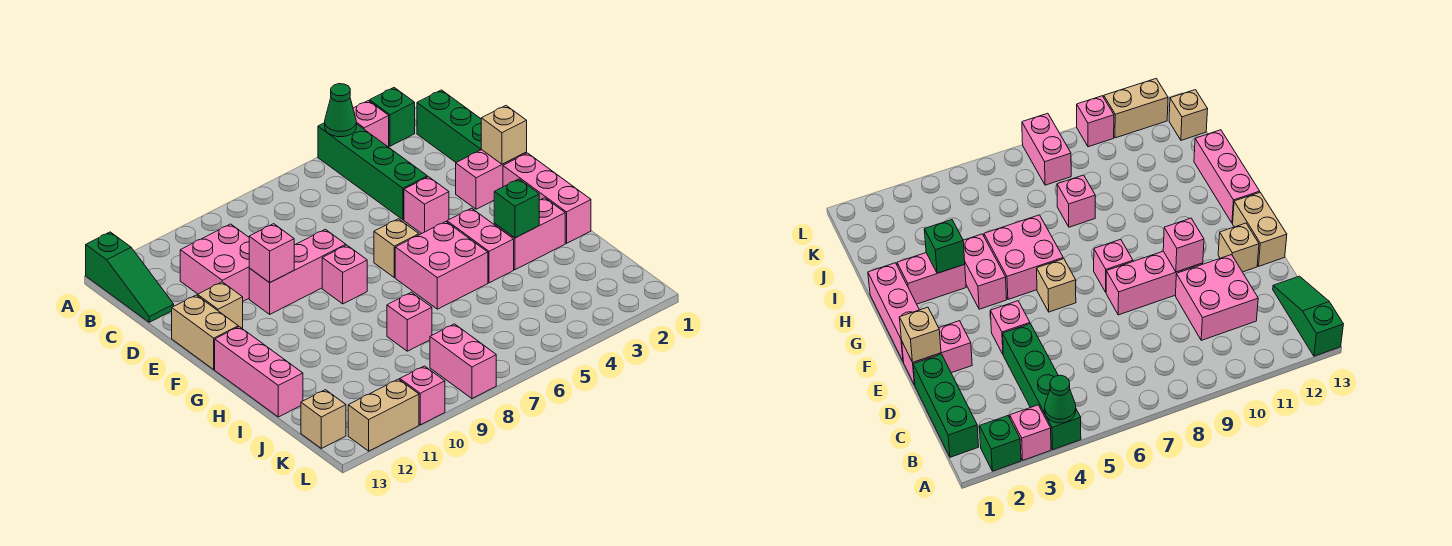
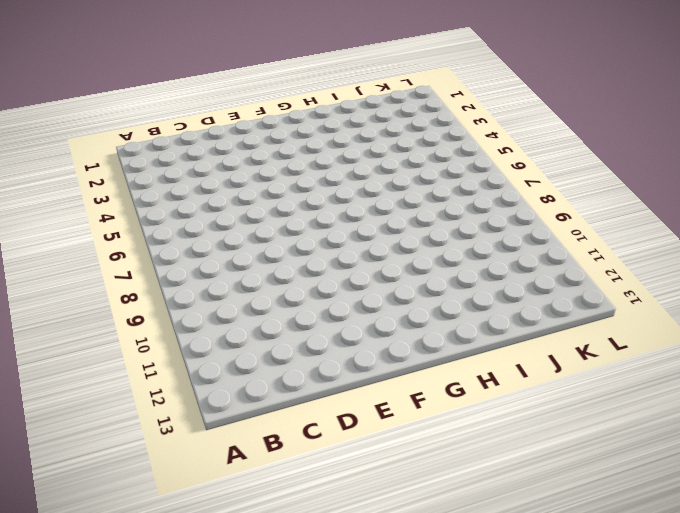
none -> green brick A2 level 1
none -> pink brick A3 level 1
none -> green brick A4:D4 level 1

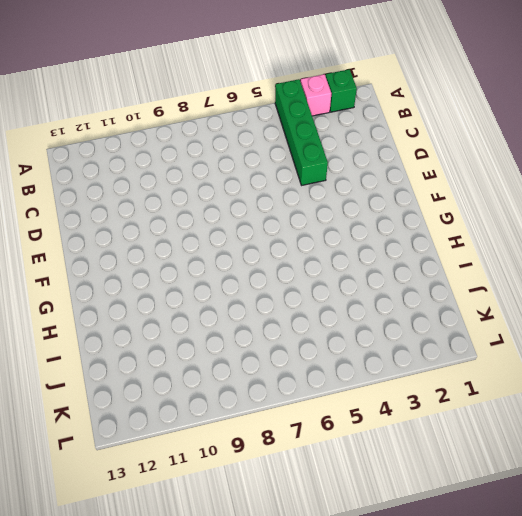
none -> green slope A13:C13 level 1 top A
none -> green brick B1:D1 level 1
none -> pink brick C10:D11 level 1

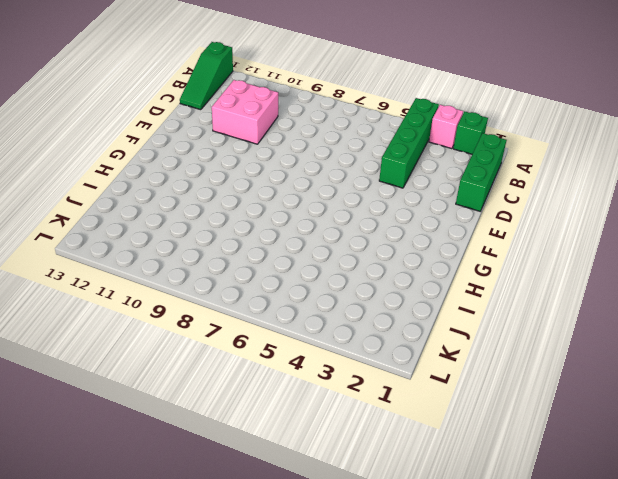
none -> pink brick E1:E2 level 1
none -> pink brick E4 level 1
none -> pink brick E8:E10 level 1

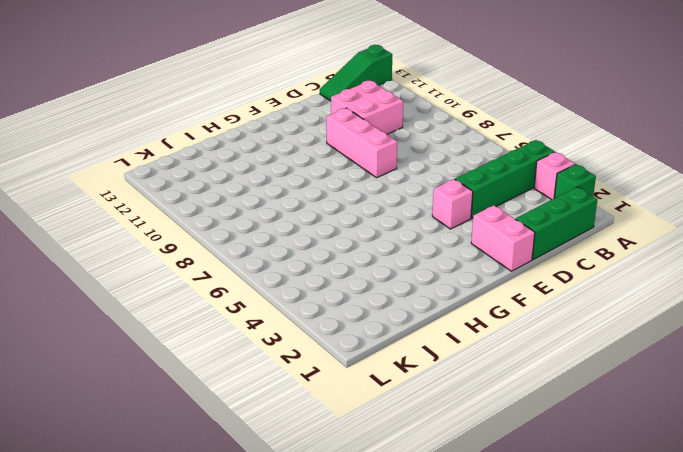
none -> tan brick E12 level 1
none -> tan brick E13:F13 level 1
none -> pink brick F1:H1 level 1

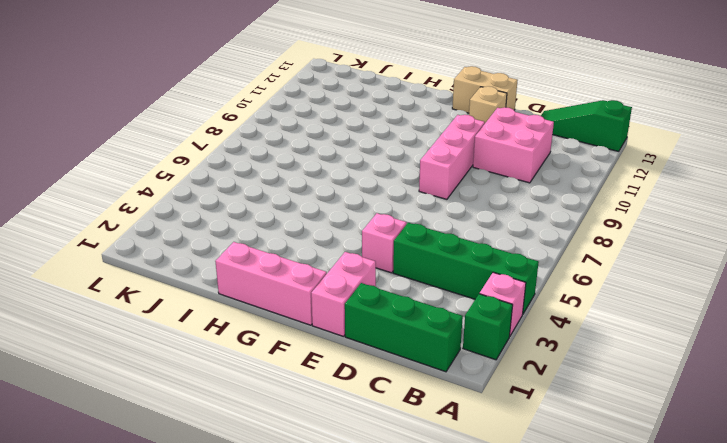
none -> tan brick F6 level 1
none -> pink brick F8 level 1
none -> pink brick G4:H4 level 1

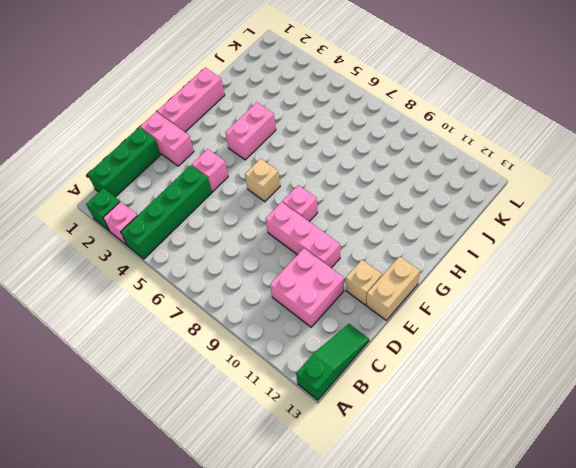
none -> pink brick G5:H6 level 1
none -> pink brick G13:I13 level 1
none -> pink brick H2:H3 level 1

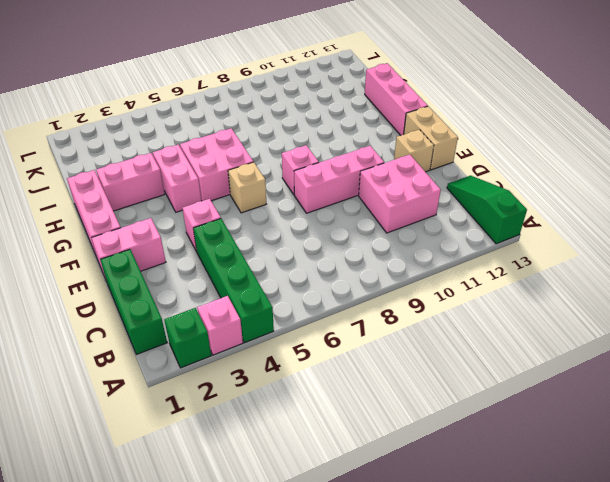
none -> pink brick I8 level 1
none -> pink brick K8:L8 level 1
none -> tan brick K13 level 1

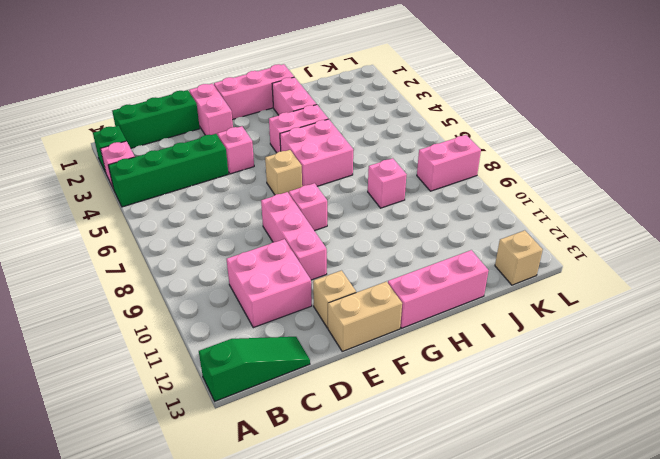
none -> pink brick L10 level 1
none -> tan brick L11:L12 level 1
none -> green cone A4 level 2

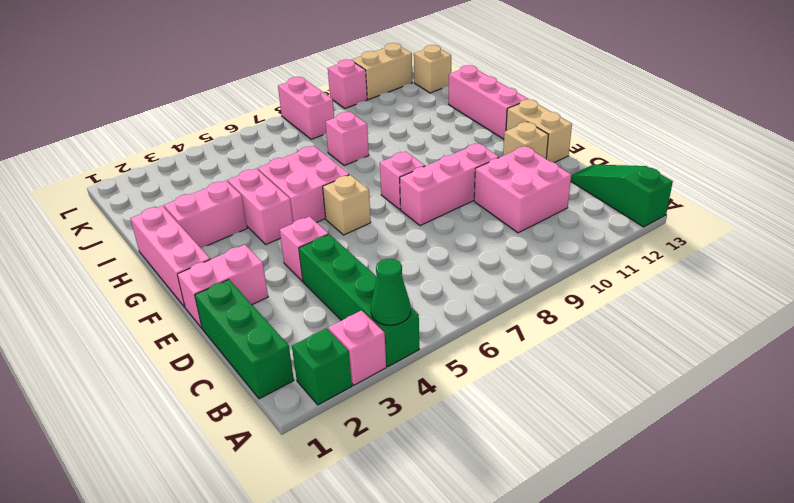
none -> tan brick E1 level 2
none -> pink brick E10 level 2
none -> green brick H3 level 2

